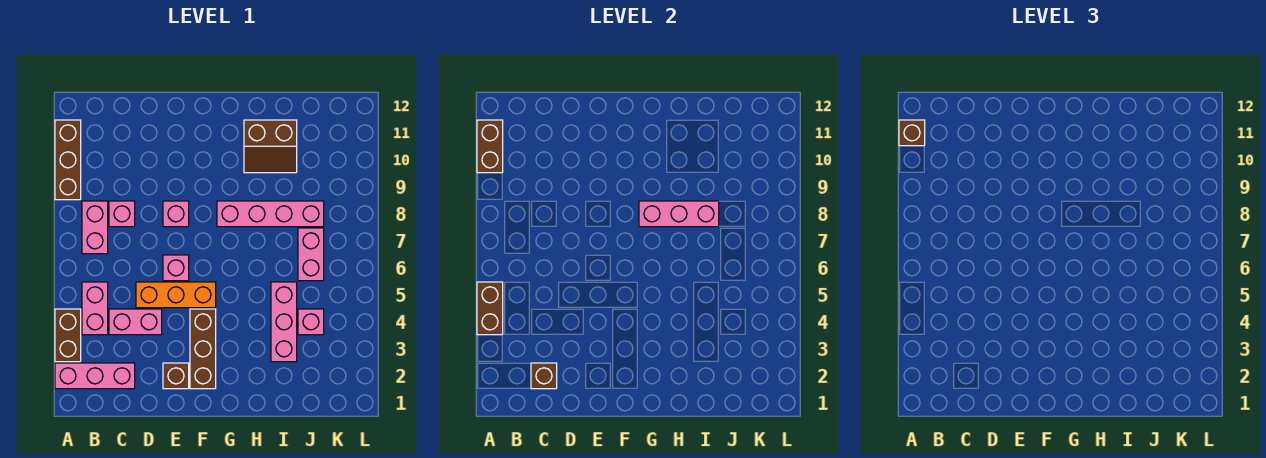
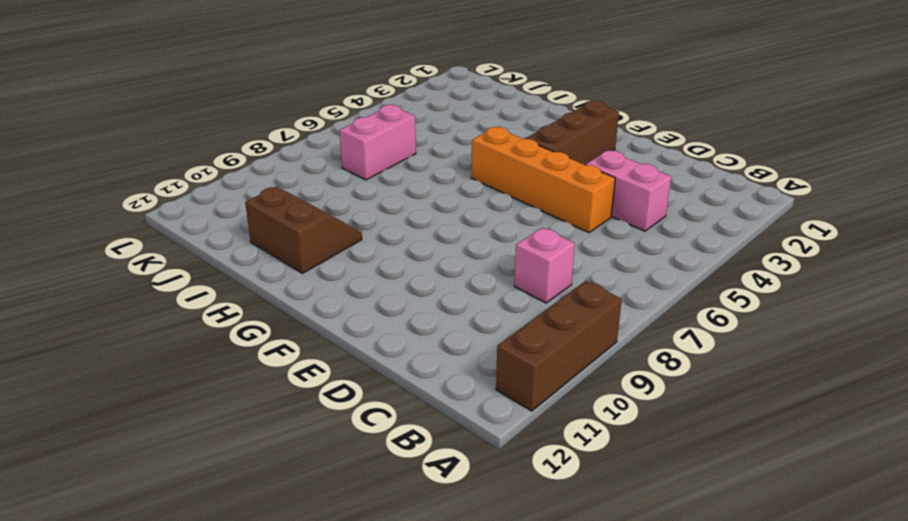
orange brick D5:G5 level 1 -> orange brick D5:F5 level 1
none -> pink brick A2:C2 level 1
none -> brown brick A3:A4 level 1
none -> pink brick B4:B5 level 1

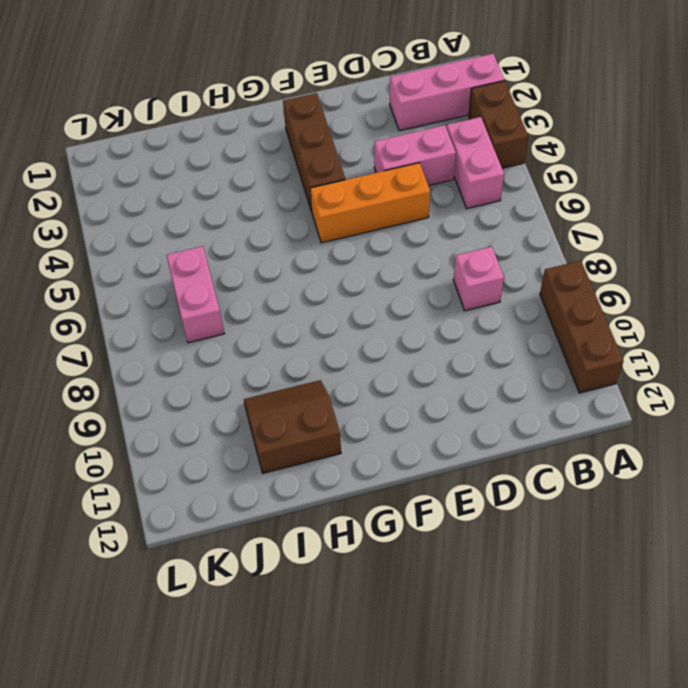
none -> pink brick B7:B8 level 1
none -> brown brick E2 level 1
none -> pink brick E6 level 1

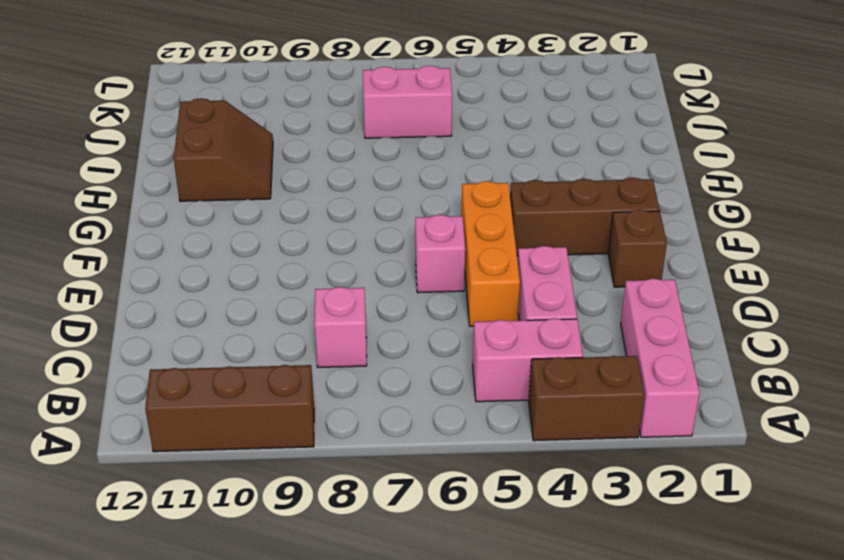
none -> pink brick B7:B8 level 1
none -> pink brick E8 level 1
none -> pink brick G8:J8 level 1

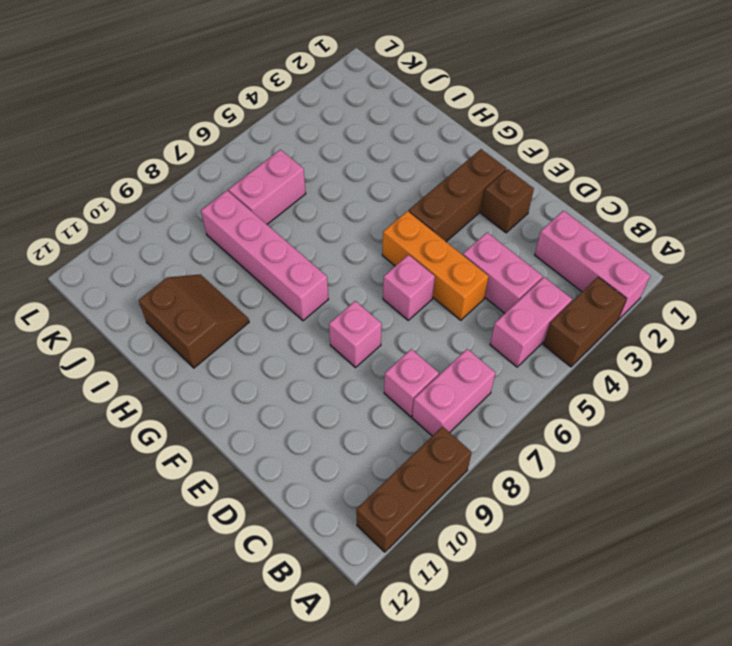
none -> pink brick I3:I5 level 1
none -> pink brick J4 level 1
none -> brown brick A4:A5 level 2

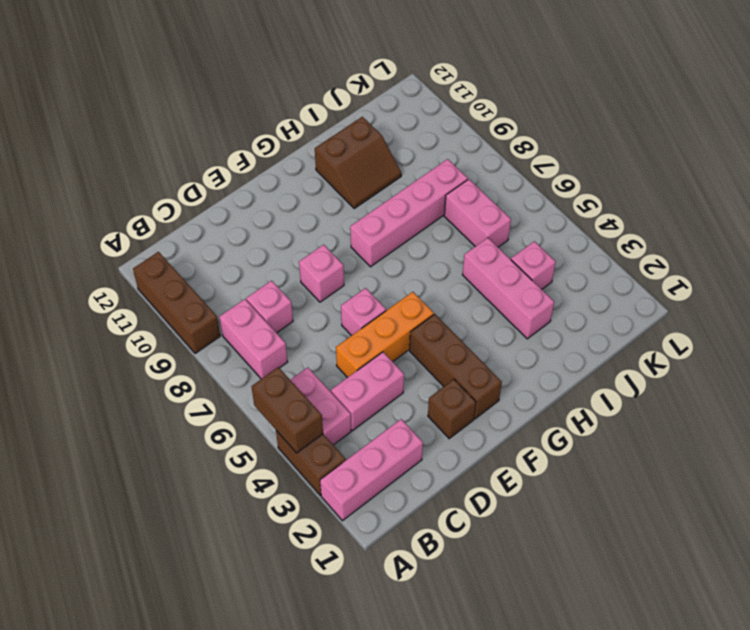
none -> brown brick A10:A11 level 2
none -> brown brick C2 level 2
none -> pink brick G8:I8 level 2

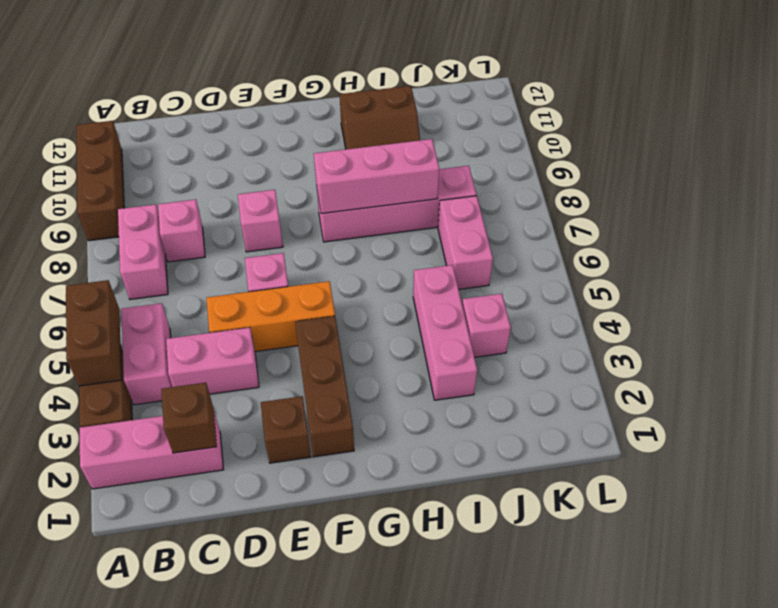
none -> brown brick A10:A11 level 2
none -> brown brick A11 level 3

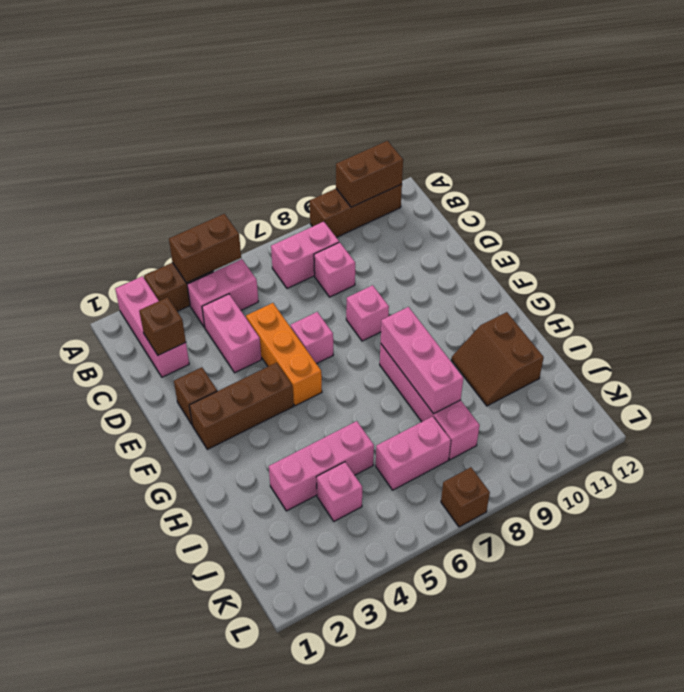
brown brick L7 level 1 -> brown brick A11 level 3

